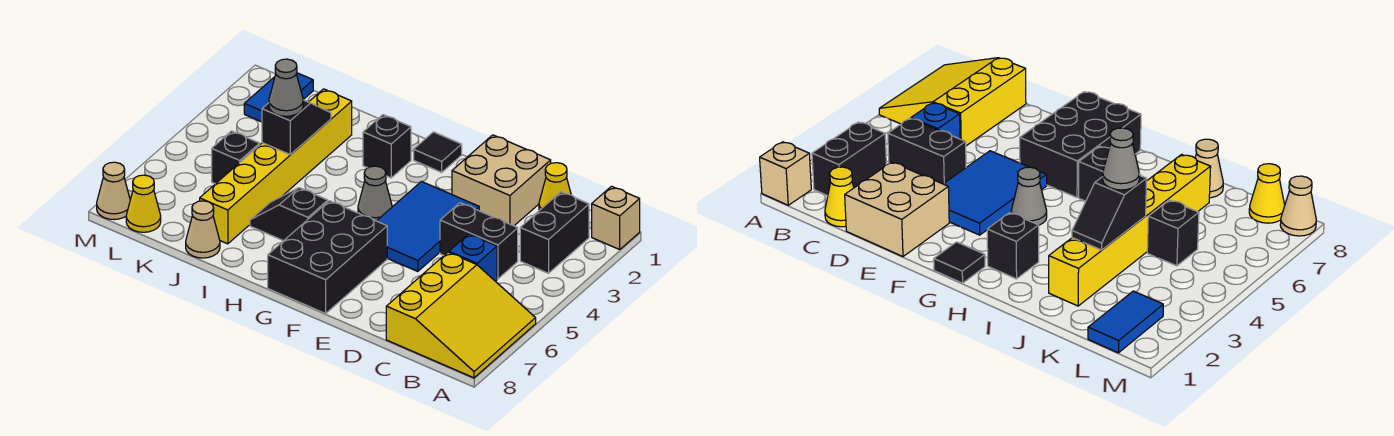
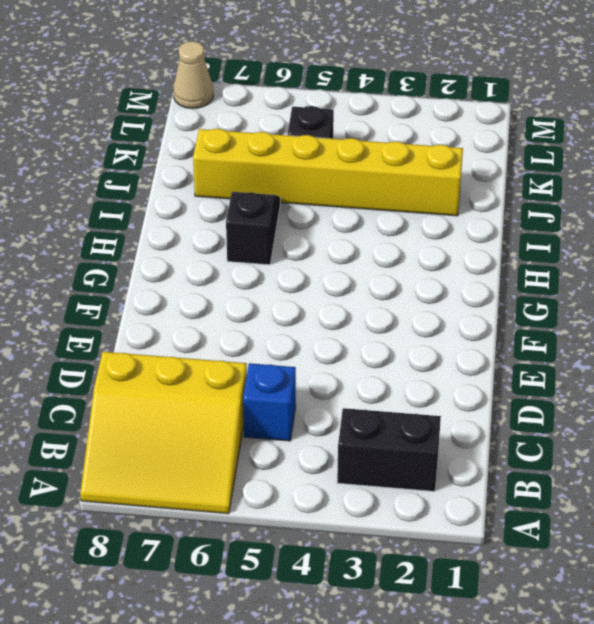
none -> tan brick A1 level 1
none -> yellow cone C1 level 1
none -> black brick C4:D4 level 1

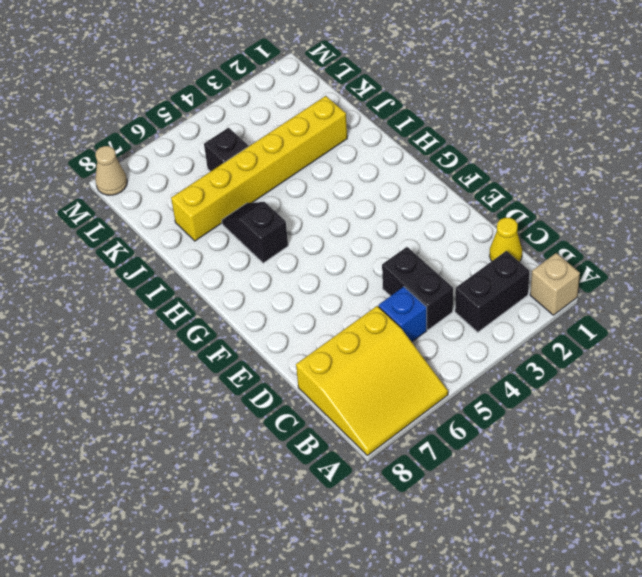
none -> tan brick D1:E2 level 1
none -> blue tile E3:F5 level 1
none -> black brick F6:G8 level 1

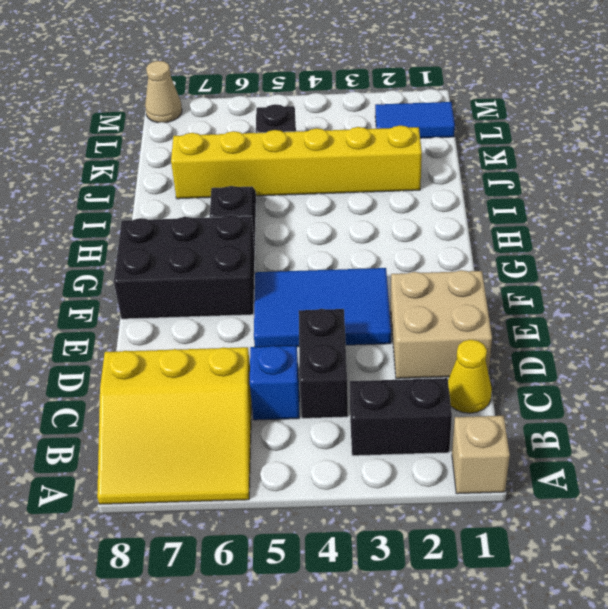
none -> black tile G1 level 1
none -> grey cone G4 level 1
none -> black brick H2 level 1

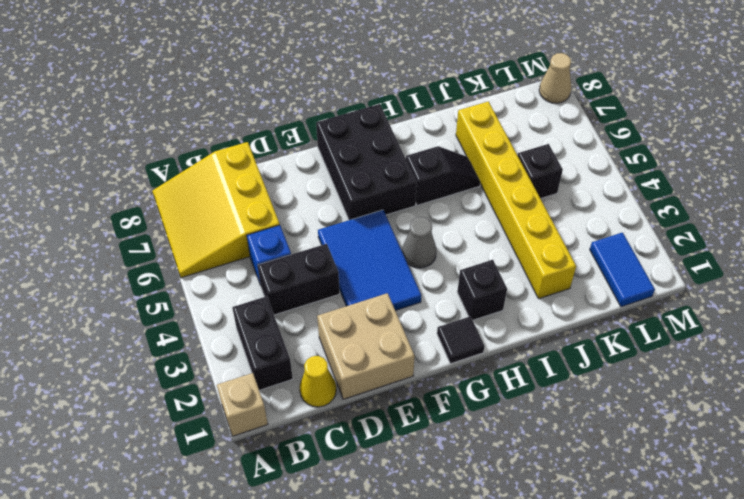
none -> tan cone J8 level 1
none -> yellow cone L8 level 1
none -> black slope J3:J4 level 2 top 4

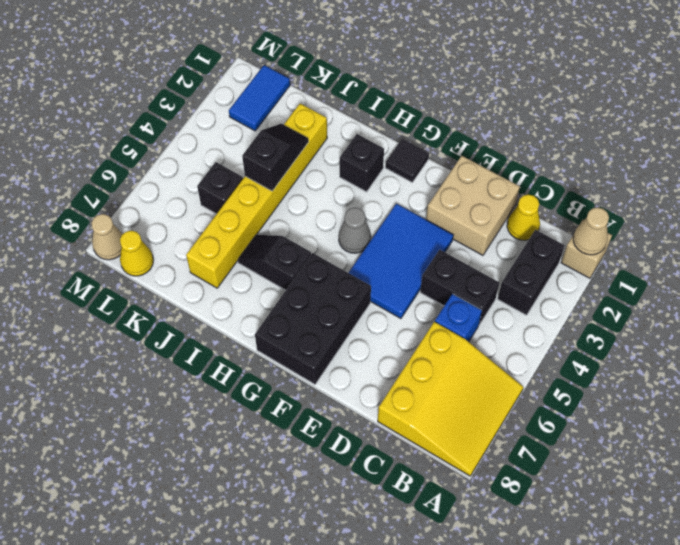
tan cone A1 level 2 -> tan cone J8 level 1
none -> grey cone J4 level 3

